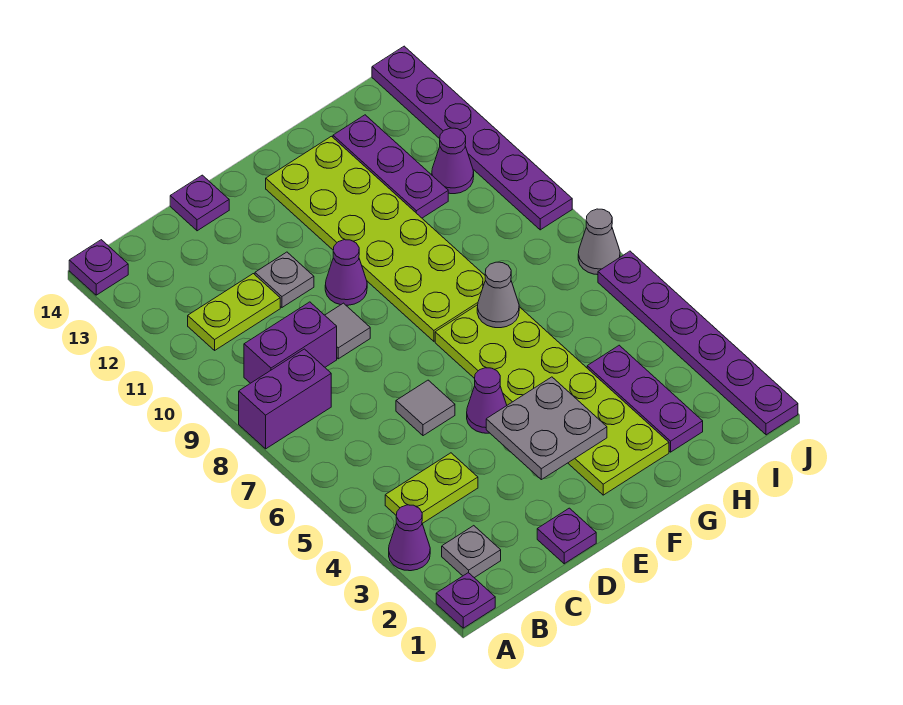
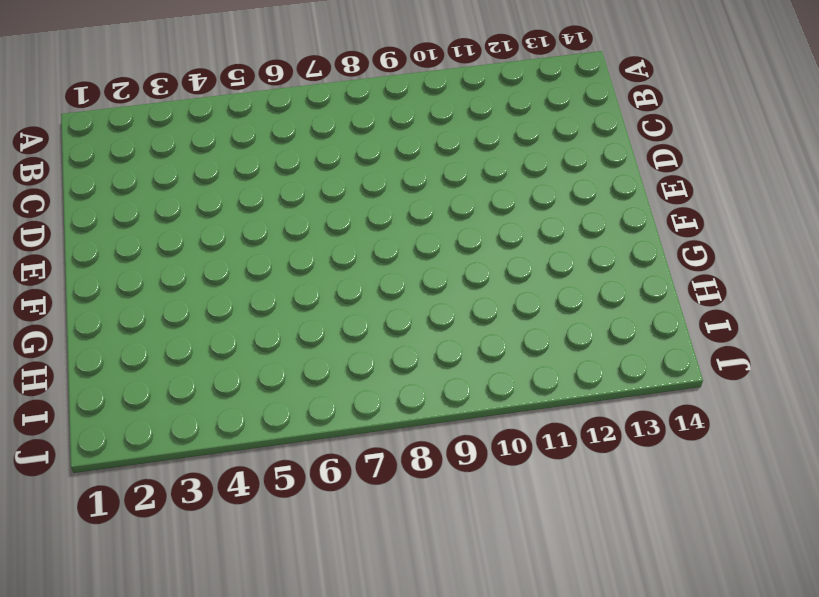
none -> purple plate A1 level 1
none -> purple cone A3 level 1
none -> purple brick A8:B8 level 1

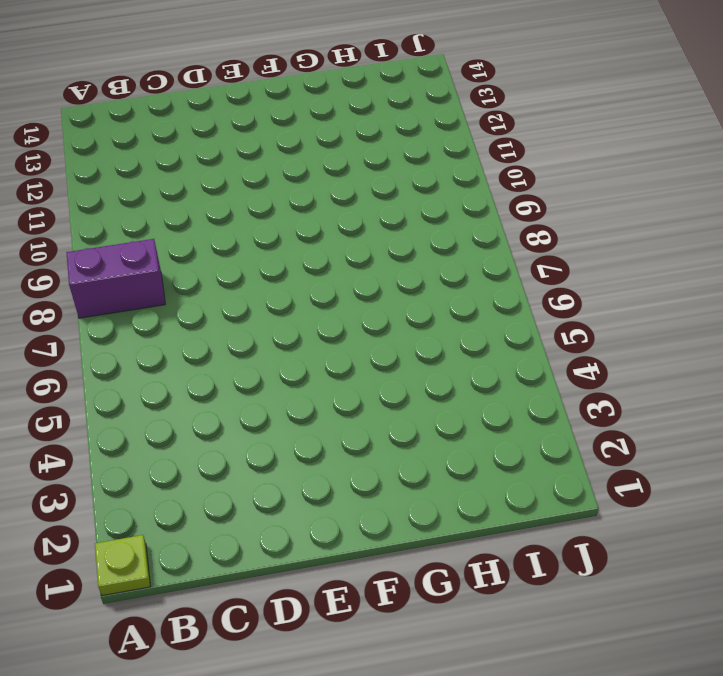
lime plate A1 level 1 -> purple plate A1 level 1
none -> purple cone A3 level 1
none -> purple plate A14 level 1
none -> grey plate B2 level 1

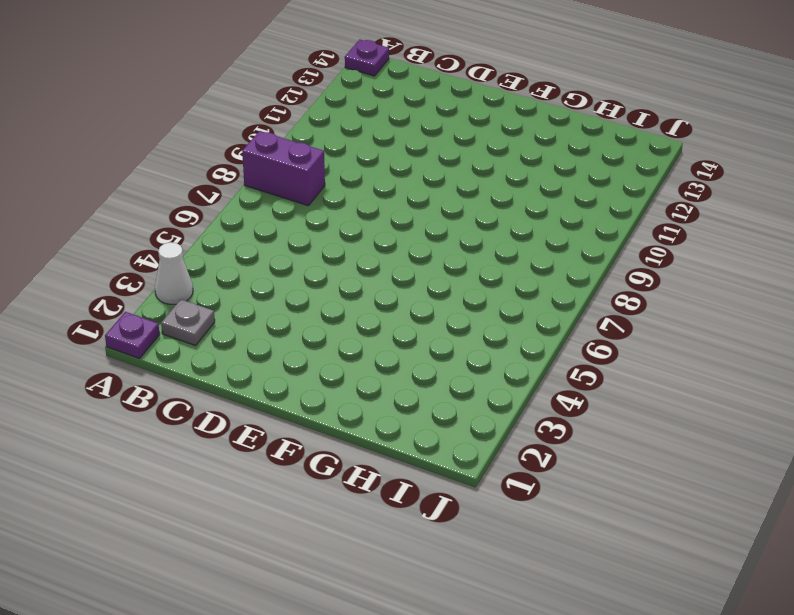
white cone A3 level 1 -> purple cone A3 level 1
none -> lime plate B4:C4 level 1
none -> purple brick B9:C9 level 1
none -> lime plate B11:C11 level 1

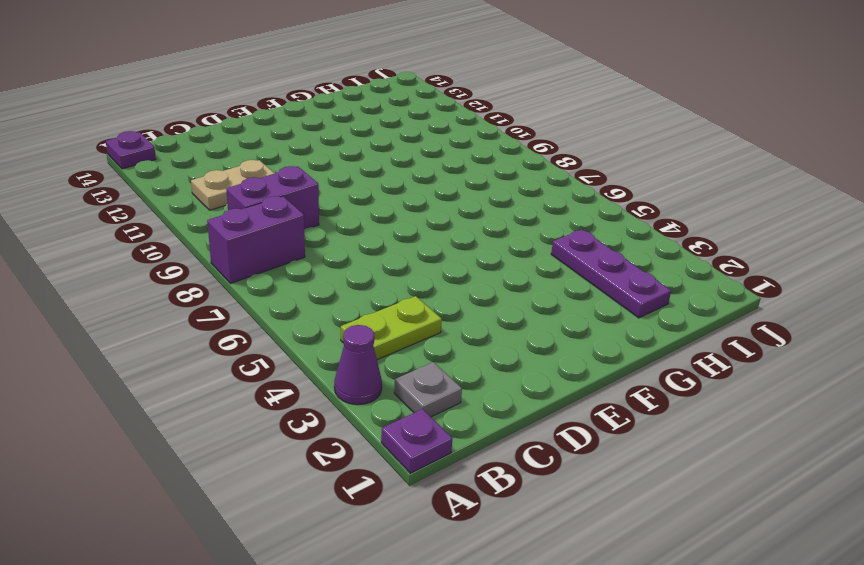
tan plate B11:C11 level 1 -> lime plate B11:C11 level 1
none -> purple plate D1 level 1
none -> grey tile D6 level 1
none -> grey tile D9 level 1

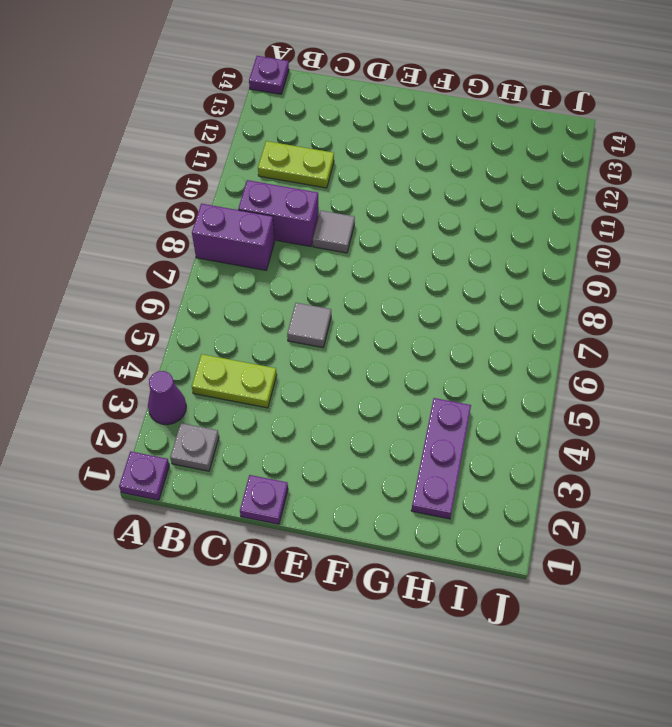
none -> grey plate D11 level 1
none -> purple plate D14 level 1
none -> purple cone E5 level 1

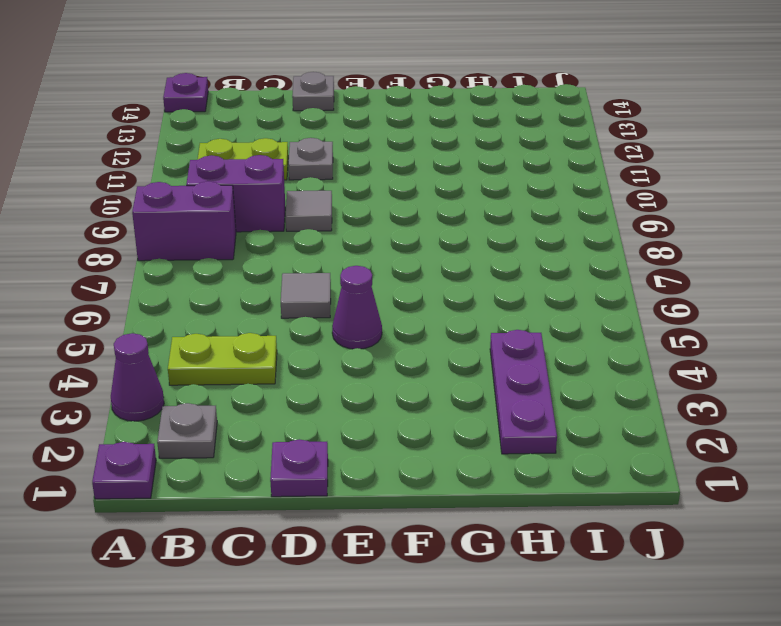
grey plate D14 level 1 -> purple plate D14 level 1
none -> purple cone E10 level 1
none -> lime plate F2:G7 level 1
none -> lime plate F8:G13 level 1

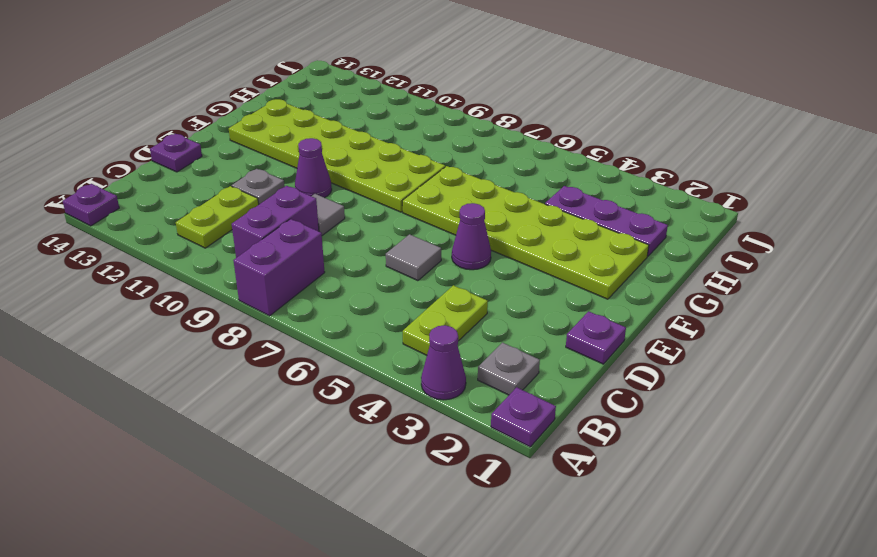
none -> purple plate H11:H13 level 1
none -> purple cone I11 level 1
none -> purple plate J1:J6 level 1

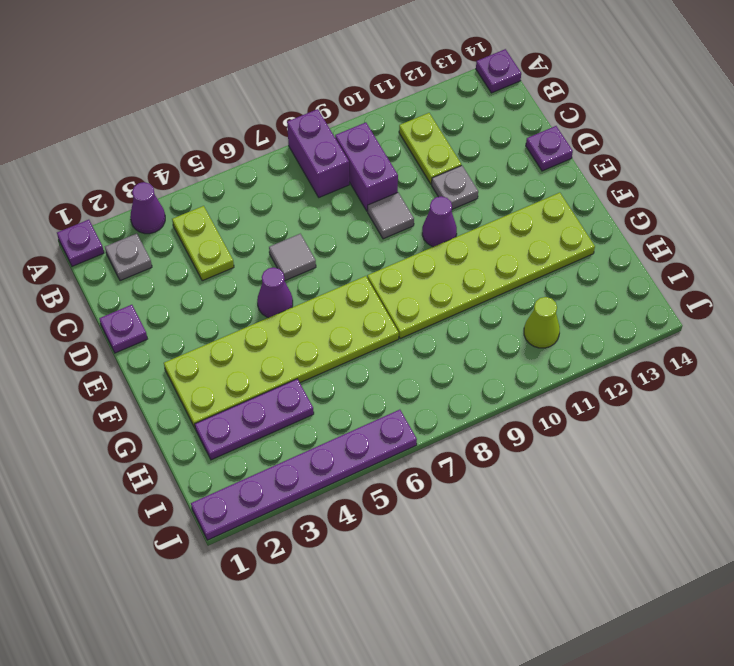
lime cone I11 level 1 -> purple cone I11 level 1
none -> purple plate H11:H13 level 1
none -> grey cone J7 level 1
none -> purple plate J9:J14 level 1

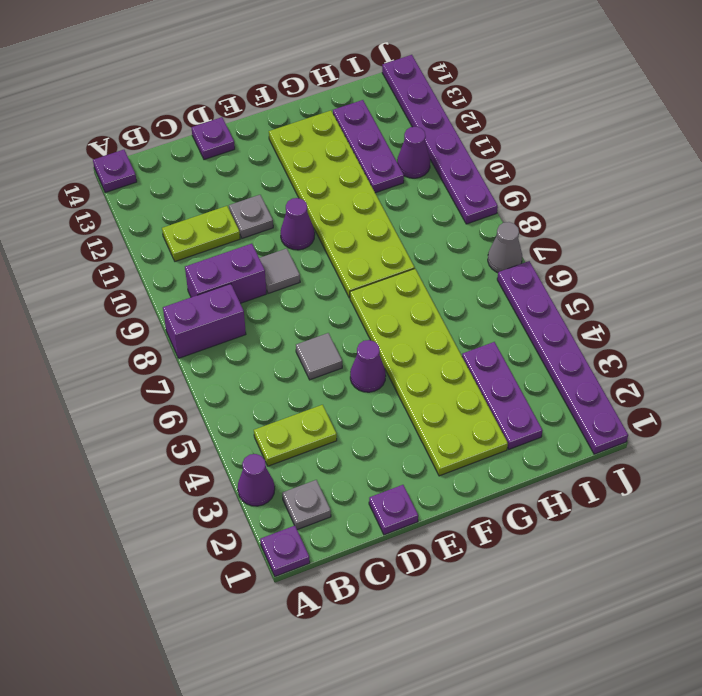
none -> grey plate E3:F4 level 2
none -> grey cone G7 level 2

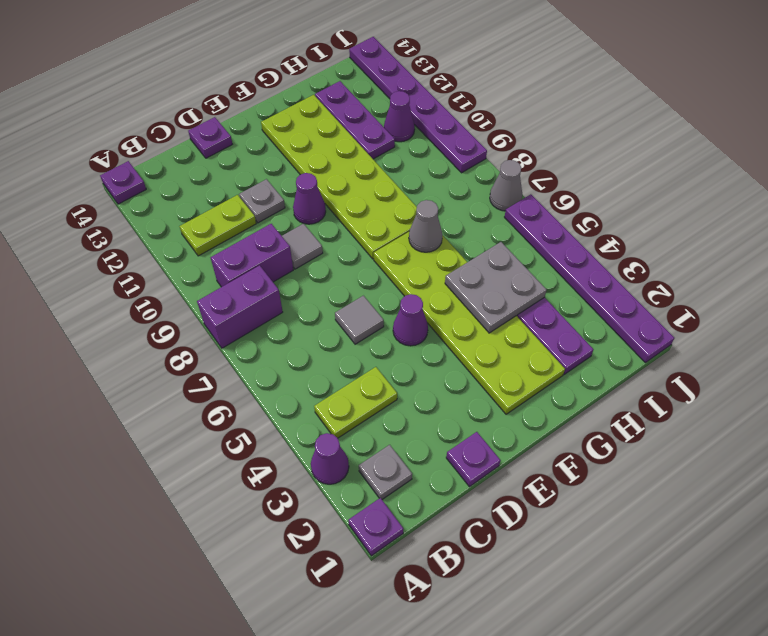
grey plate G4:H5 level 2 -> grey plate E3:F4 level 2

